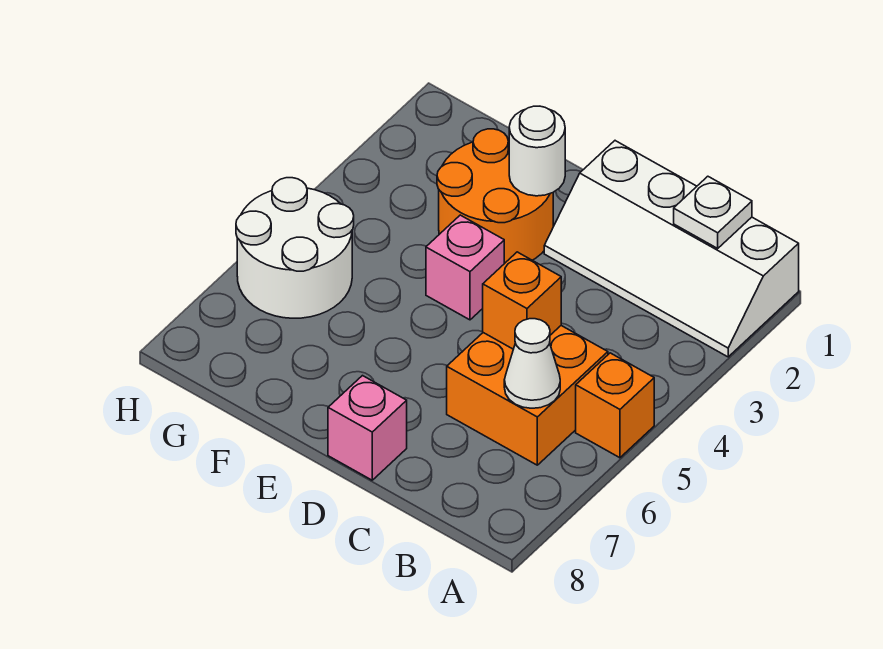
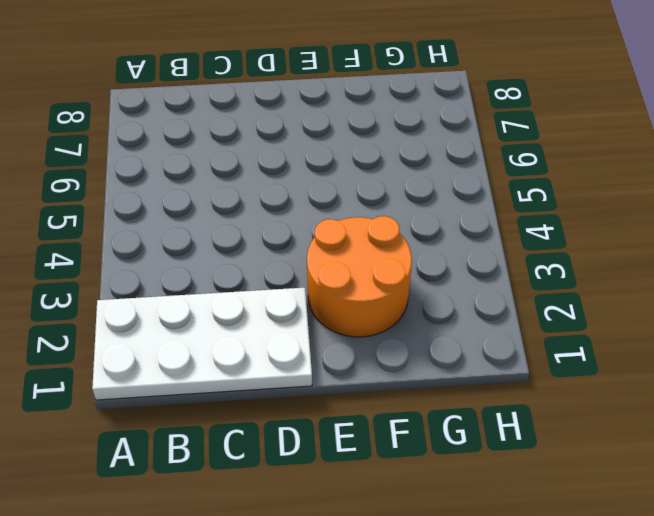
white plate A1:D2 level 1 -> white slope A1:D2 level 1 top 1
none -> orange brick A5 level 1
none -> orange brick B5:C6 level 1

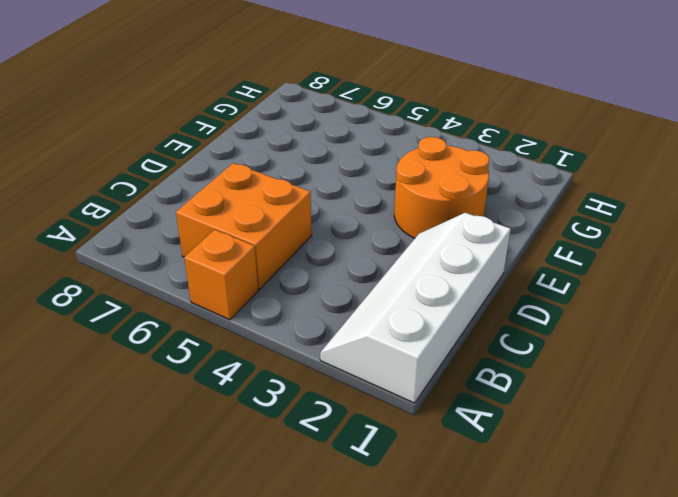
none -> pink brick D8 level 1
none -> pink brick E4 level 1

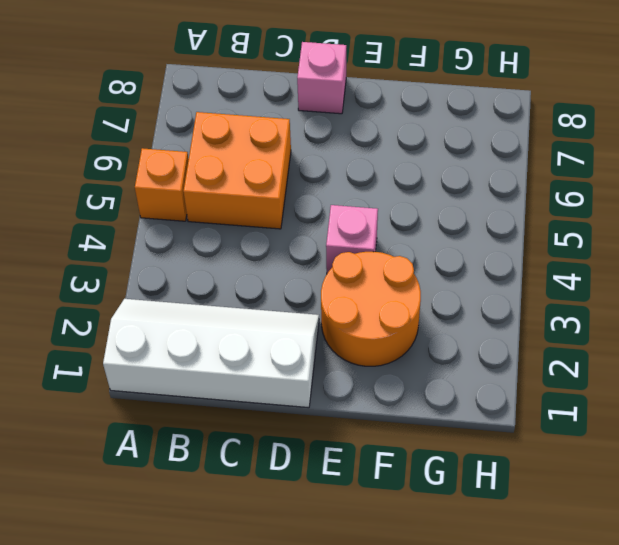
none -> white round brick G5:H6 level 1
none -> white plate B1 level 2

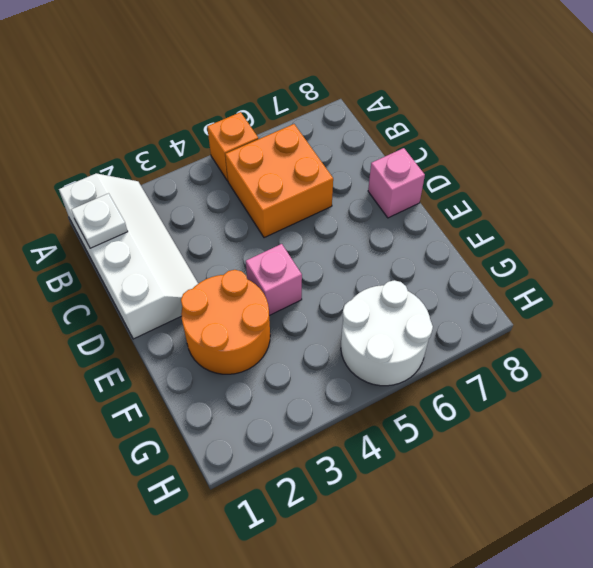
none -> white cone B6 level 2
none -> orange brick C5 level 2

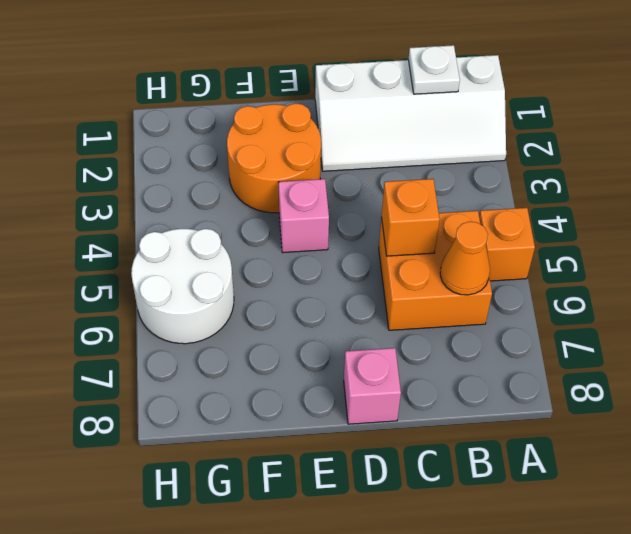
orange cone B6 level 2 -> white cone B6 level 2
none -> white round brick E2 level 2

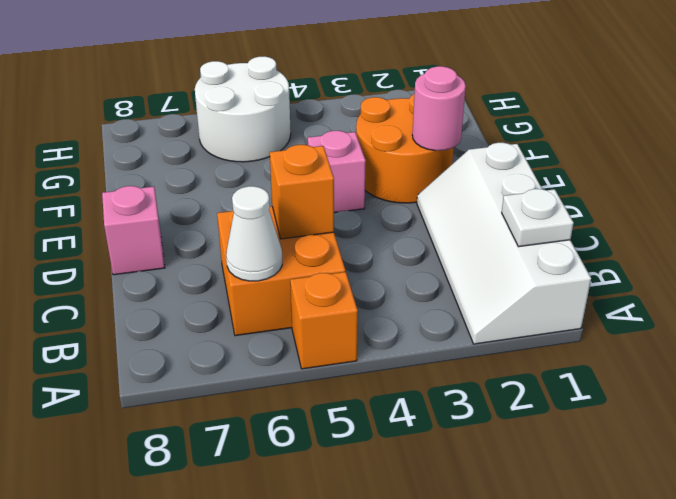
pink round brick E2 level 2 -> white round brick E2 level 2

